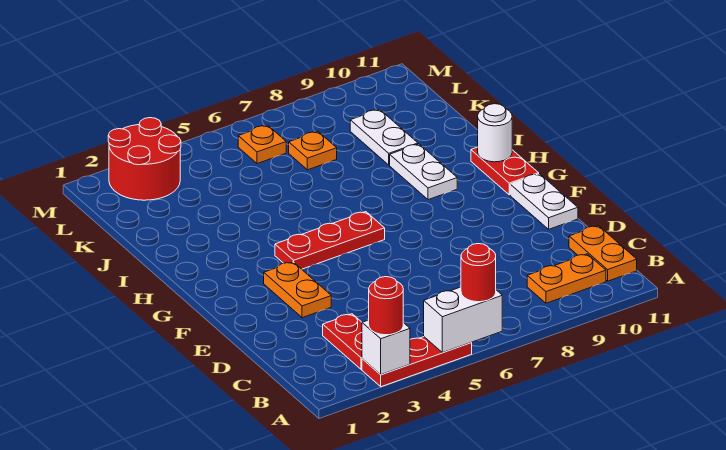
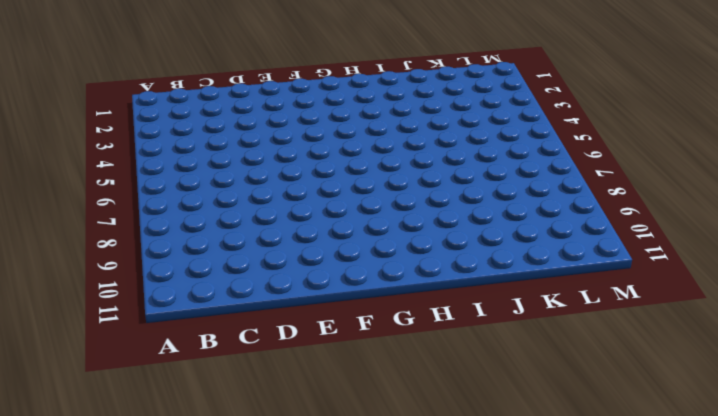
none -> red plate A3:A5 level 1
none -> red plate B3:C3 level 1
none -> orange plate B9:B10 level 1

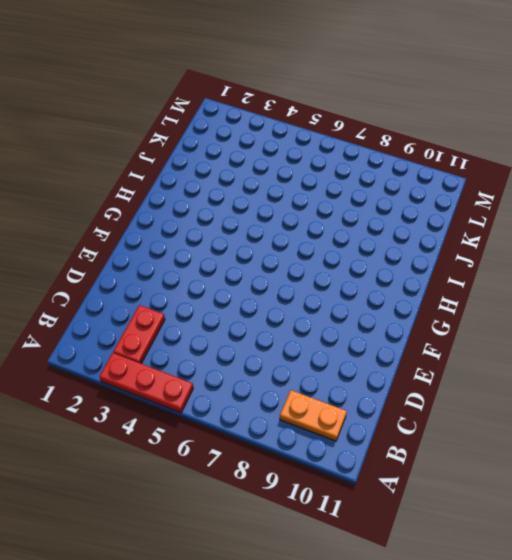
none -> orange plate B11:C11 level 1
none -> orange plate E3:F3 level 1
none -> white plate E11:F11 level 1

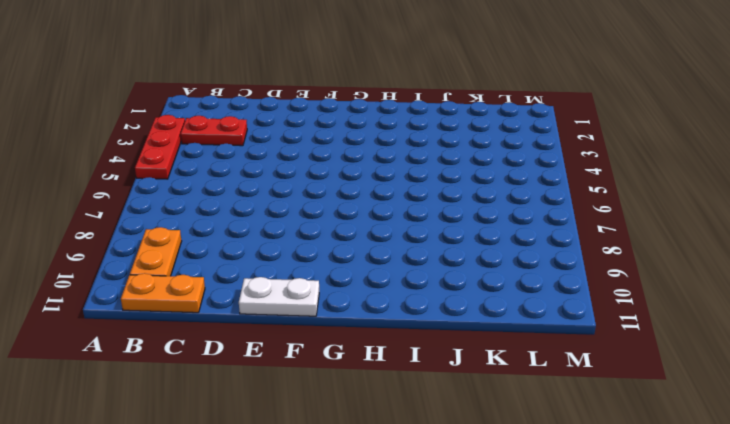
none -> orange plate E3:F3 level 1
none -> red plate G4:G6 level 1
none -> red plate G11:H11 level 1

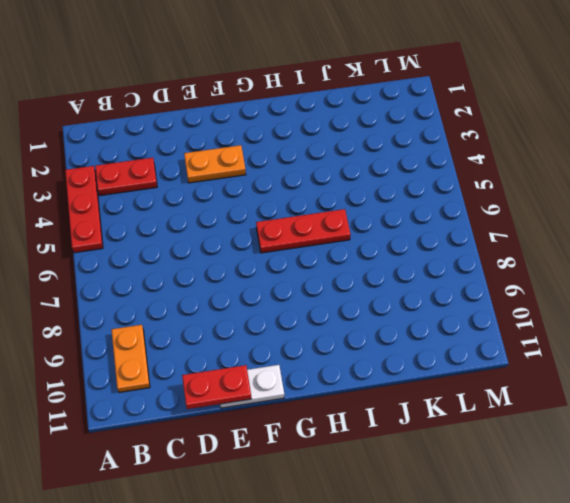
red plate D11:E11 level 2 -> red plate G11:H11 level 1
red plate G6:I6 level 1 -> red plate G4:G6 level 1
none -> orange plate B11:C11 level 1
none -> white plate H9:I9 level 1
none -> white plate J9:K9 level 1

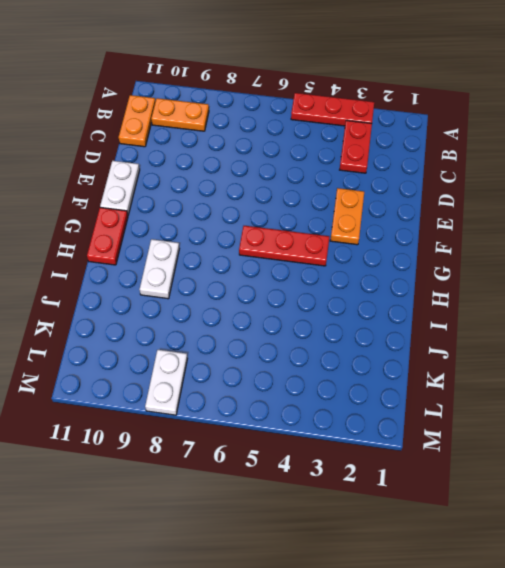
white plate L8:M8 level 1 -> white plate J9:K9 level 1
none -> orange plate K7 level 1
none -> red round brick L2:M3 level 1
none -> orange plate L6 level 1

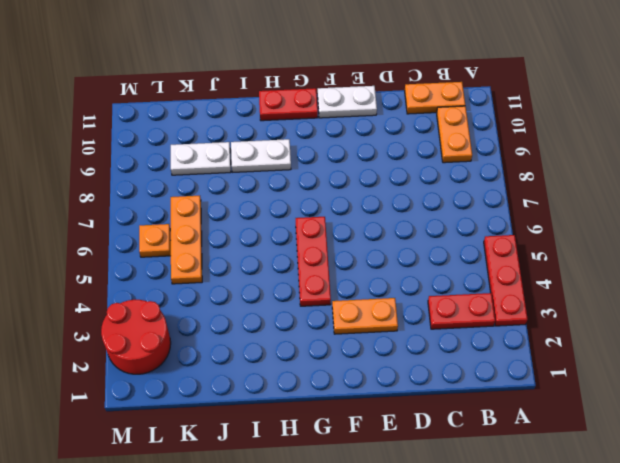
orange plate K5:K7 level 1 -> orange plate K7 level 1
none -> white brick A3 level 2
none -> white brick A5:A6 level 2
none -> white round brick H11 level 2

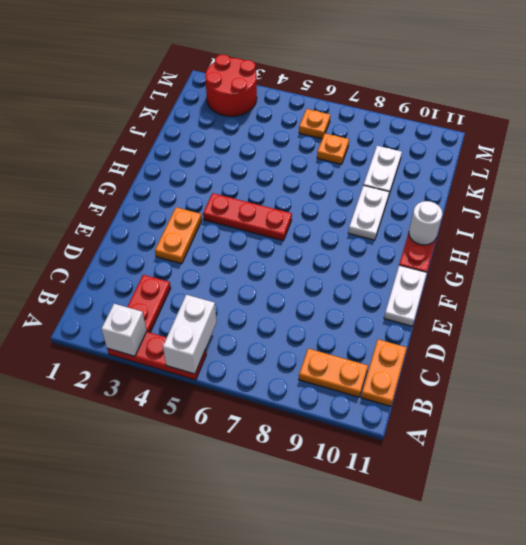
white brick A5:B5 level 2 -> white brick A5:A6 level 2
none -> red round brick A3 level 3
none -> red round brick A6 level 3

